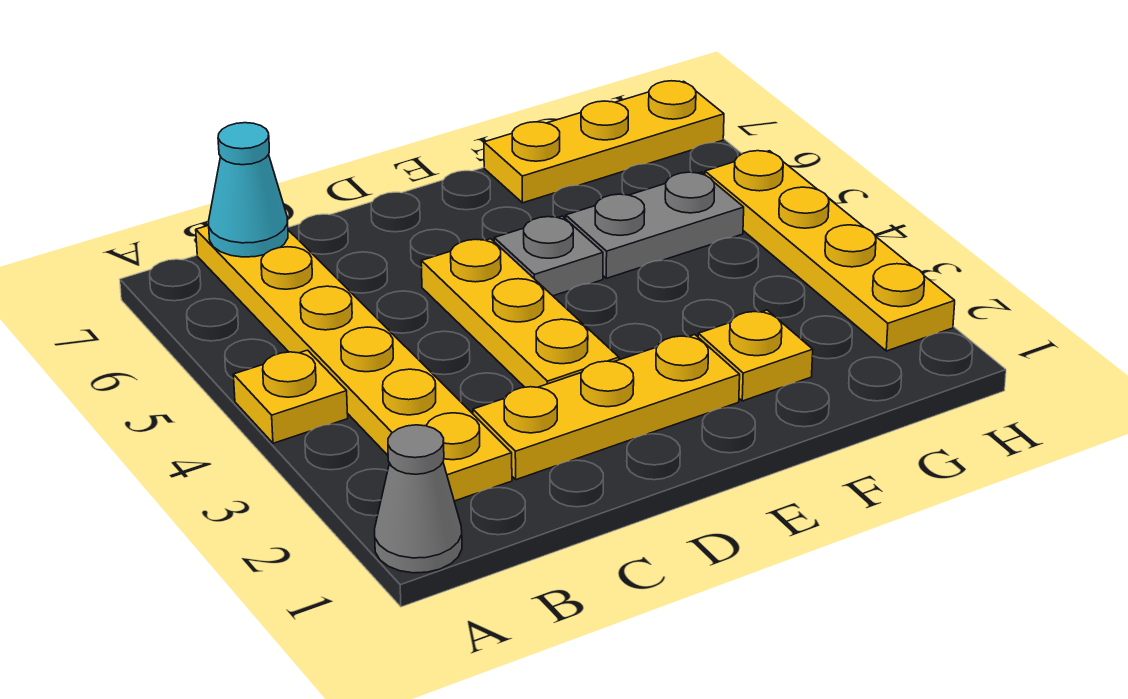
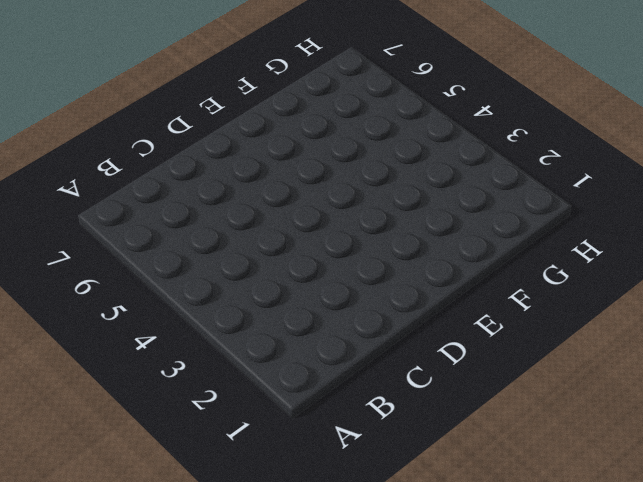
none -> grey cone A1 level 1
none -> yellow plate A4 level 1

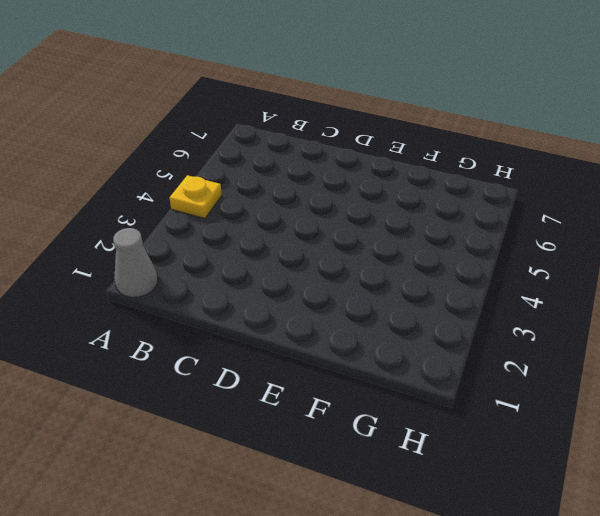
none -> yellow plate B2:B7 level 1
none -> yellow plate C2:E2 level 1

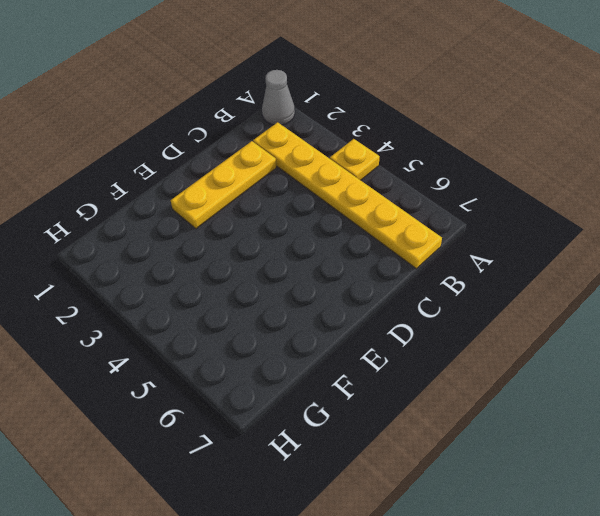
none -> yellow plate D3:D5 level 1
none -> grey plate E5 level 1

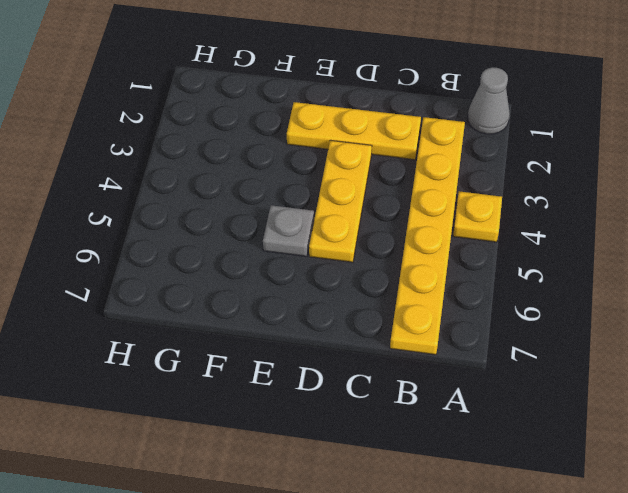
none -> yellow plate F2 level 1
none -> grey plate F5:G5 level 1

